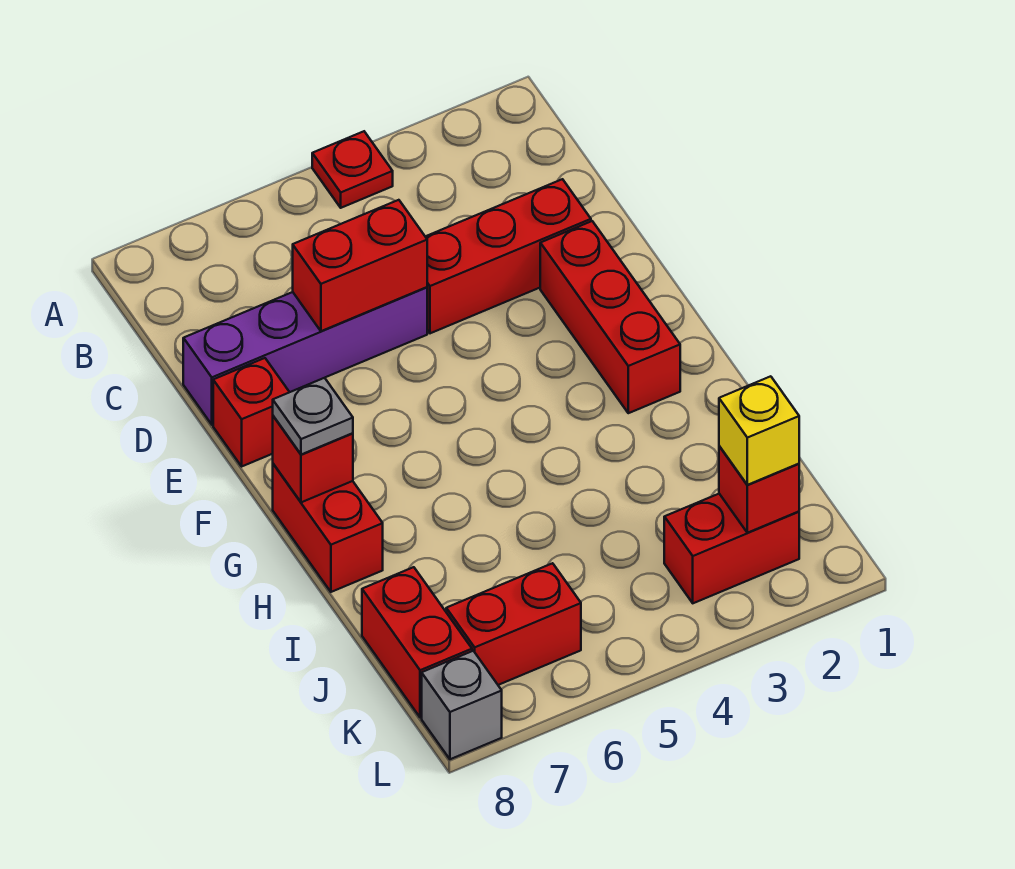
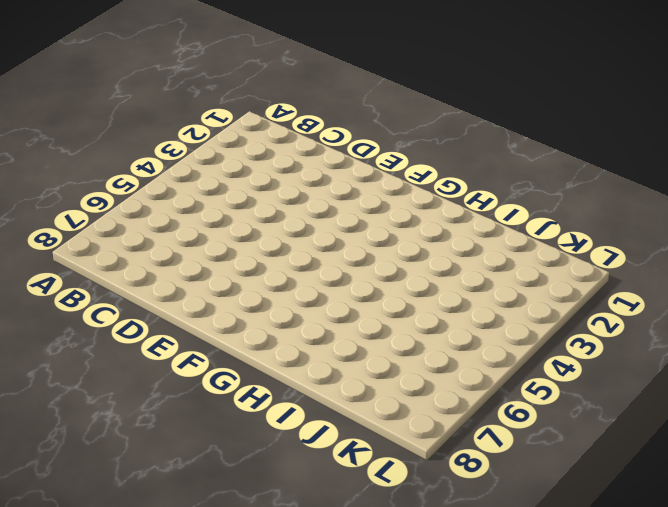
none -> red plate A4 level 1
none -> red brick D2:D4 level 1
none -> purple brick D5:D8 level 1

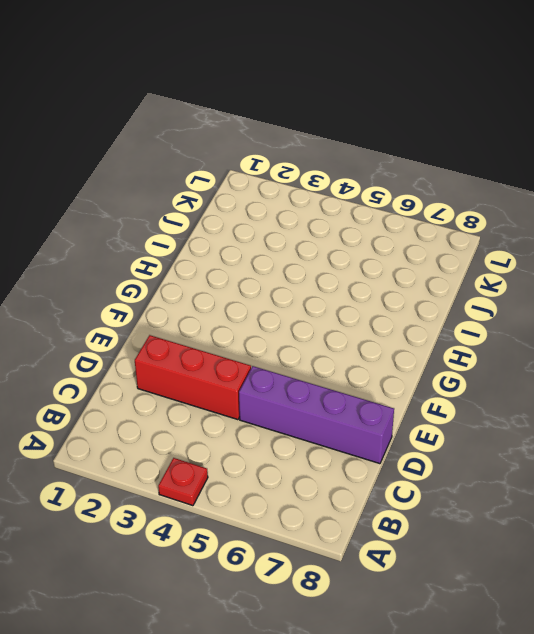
none -> red brick E2:G2 level 1
none -> red brick E8 level 1
none -> red brick G8:H8 level 1

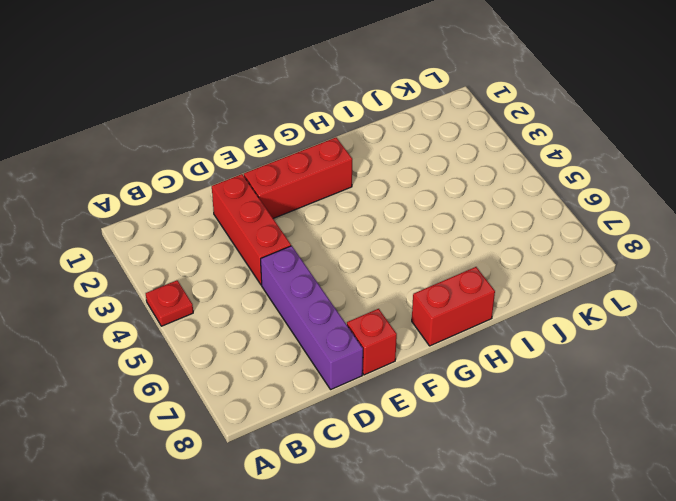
none -> red brick J8:K8 level 1
none -> red brick K2:K3 level 1
none -> red brick K6:K7 level 1

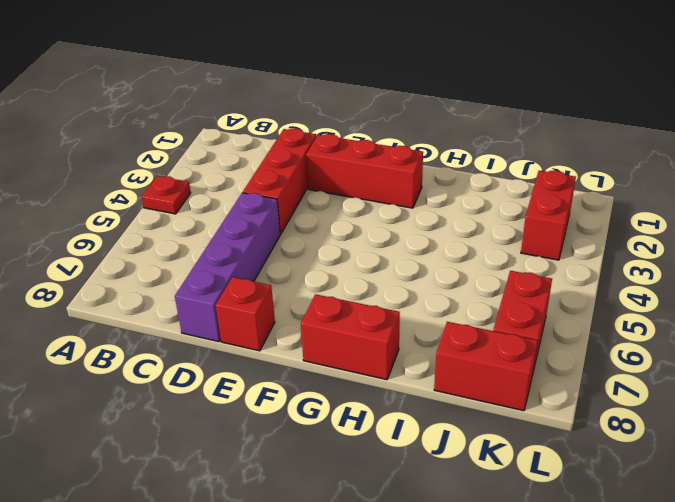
none -> grey brick L8 level 1
none -> red brick D5:D6 level 2
none -> red brick G8 level 2

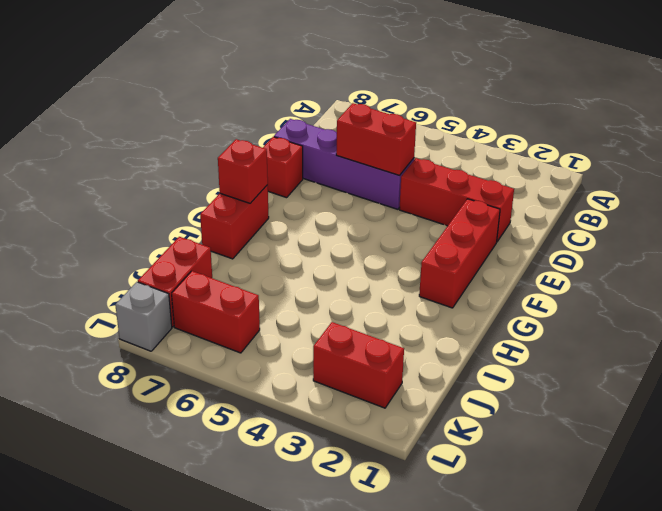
none -> red plate A4 level 1
none -> red brick K2 level 2
none -> grey plate G8 level 3

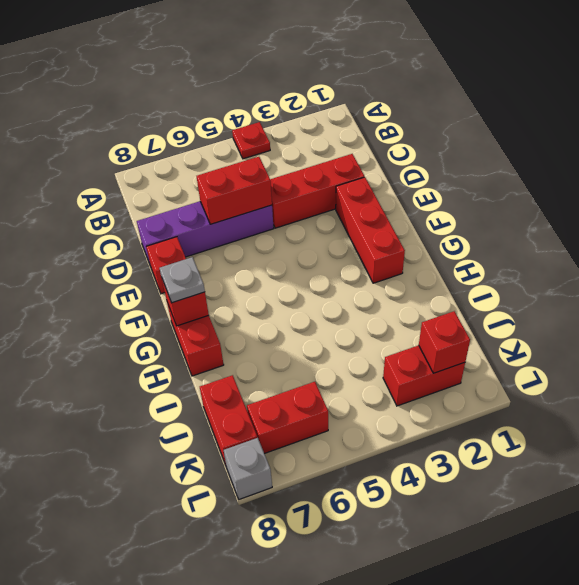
none -> yellow brick K2 level 3

